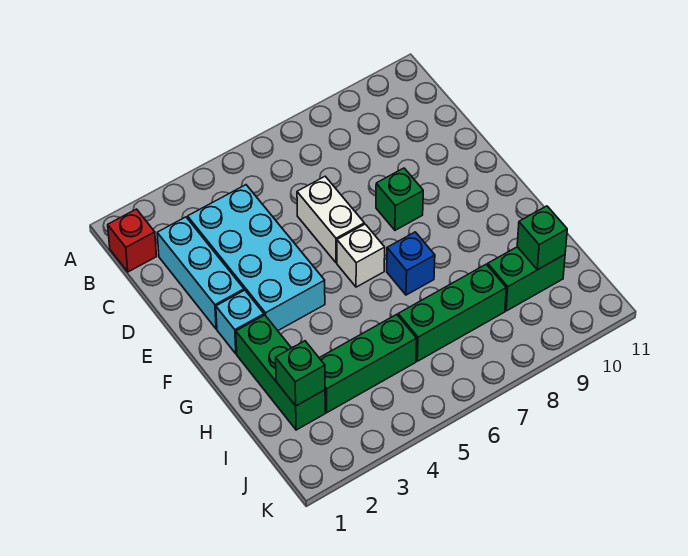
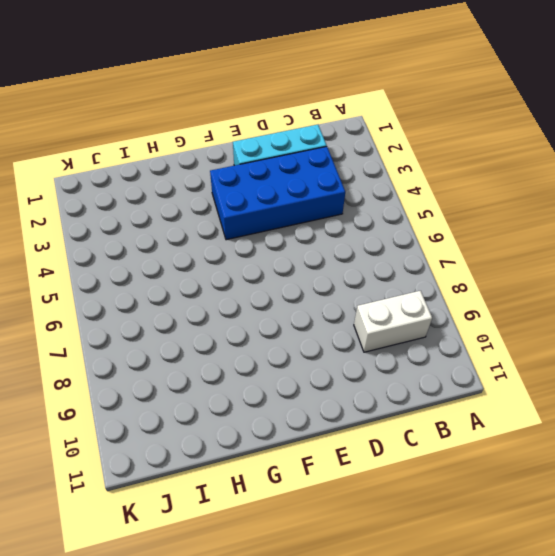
white brick B9:C9 level 1 -> white brick D6:E6 level 1
blue brick C3:F4 level 1 -> cyan brick C3:F4 level 1
none -> red brick B1 level 1
none -> green brick E8 level 1
none -> cyan brick F2 level 1

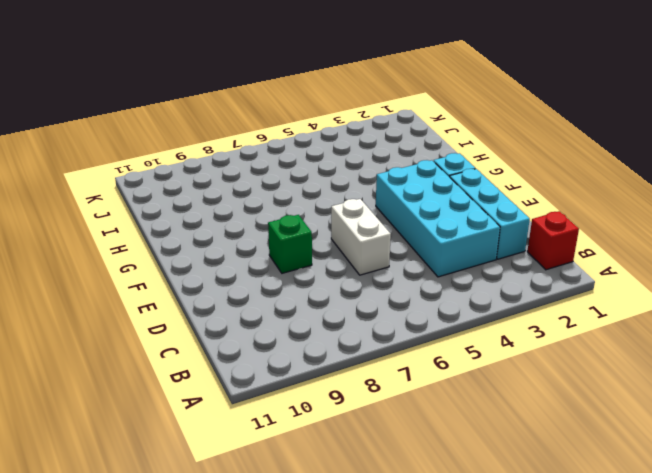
none -> white brick F6 level 1
none -> green brick G2:I2 level 1
none -> blue brick G7 level 1

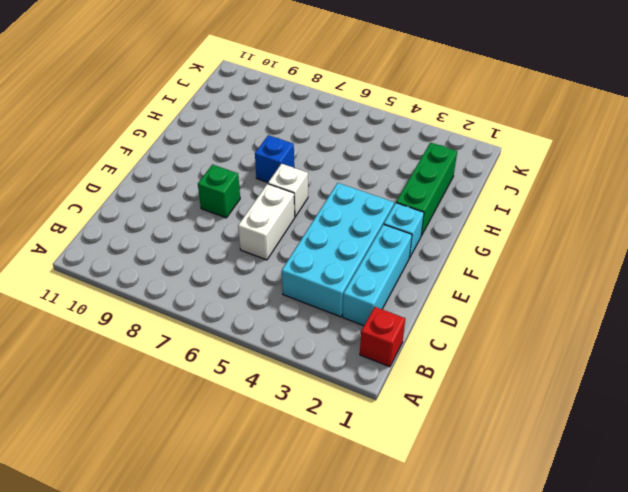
none -> green brick I3:I5 level 1
none -> green brick I6:I8 level 1
none -> green brick I9:I10 level 1

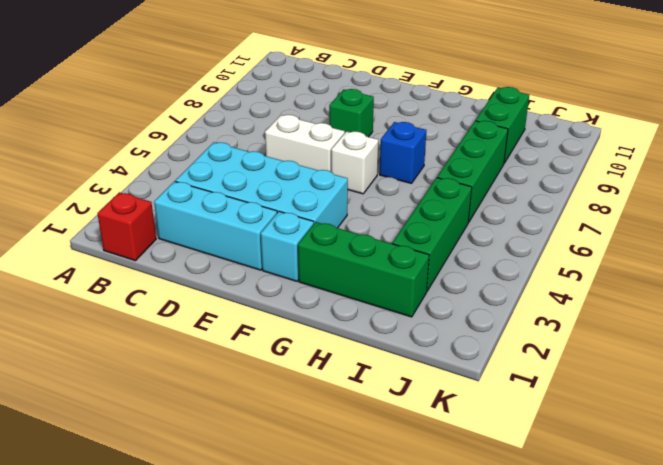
none -> green brick I2 level 2
none -> green brick I10 level 2

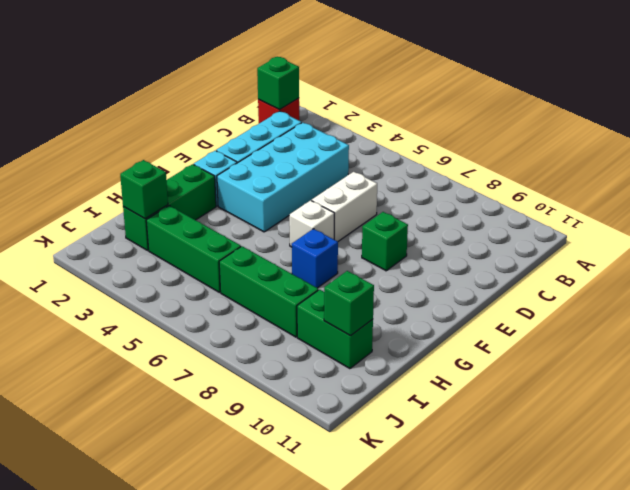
green brick B1 level 2 -> none

